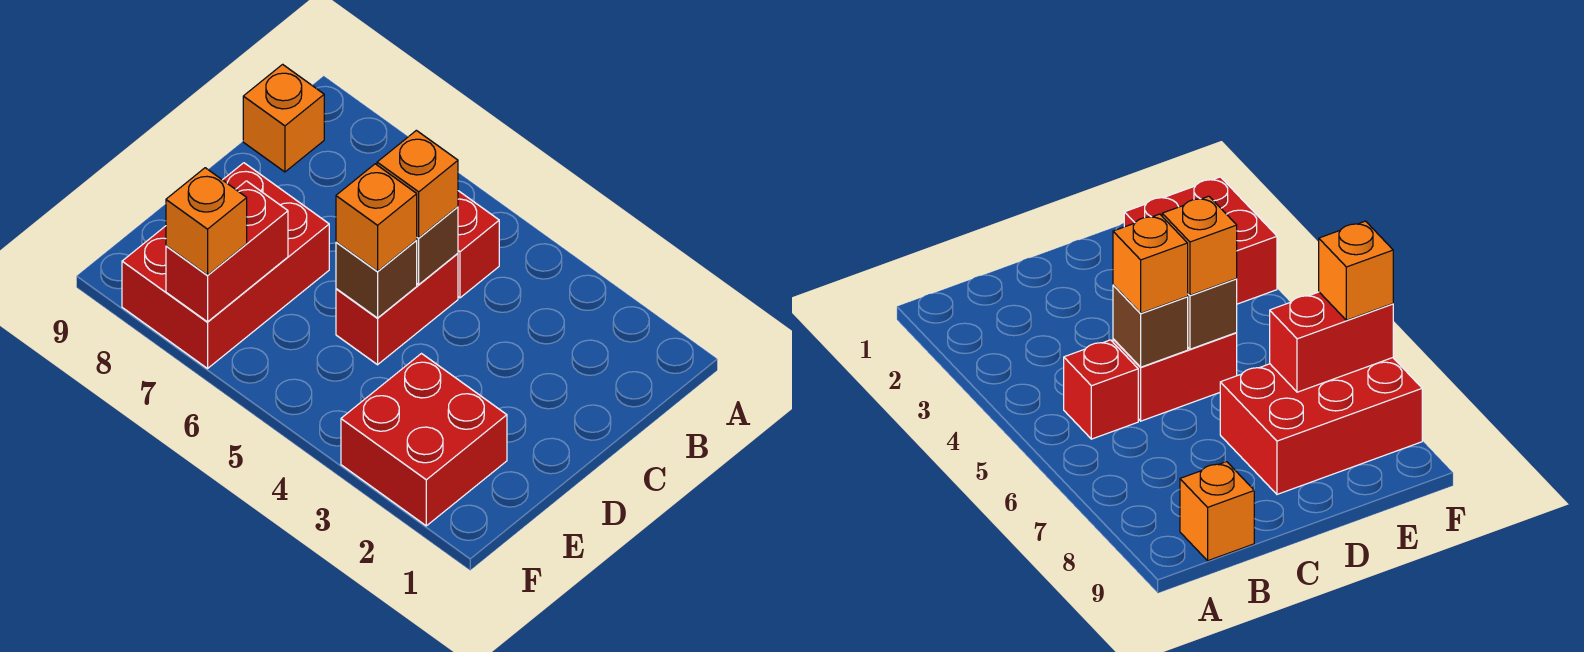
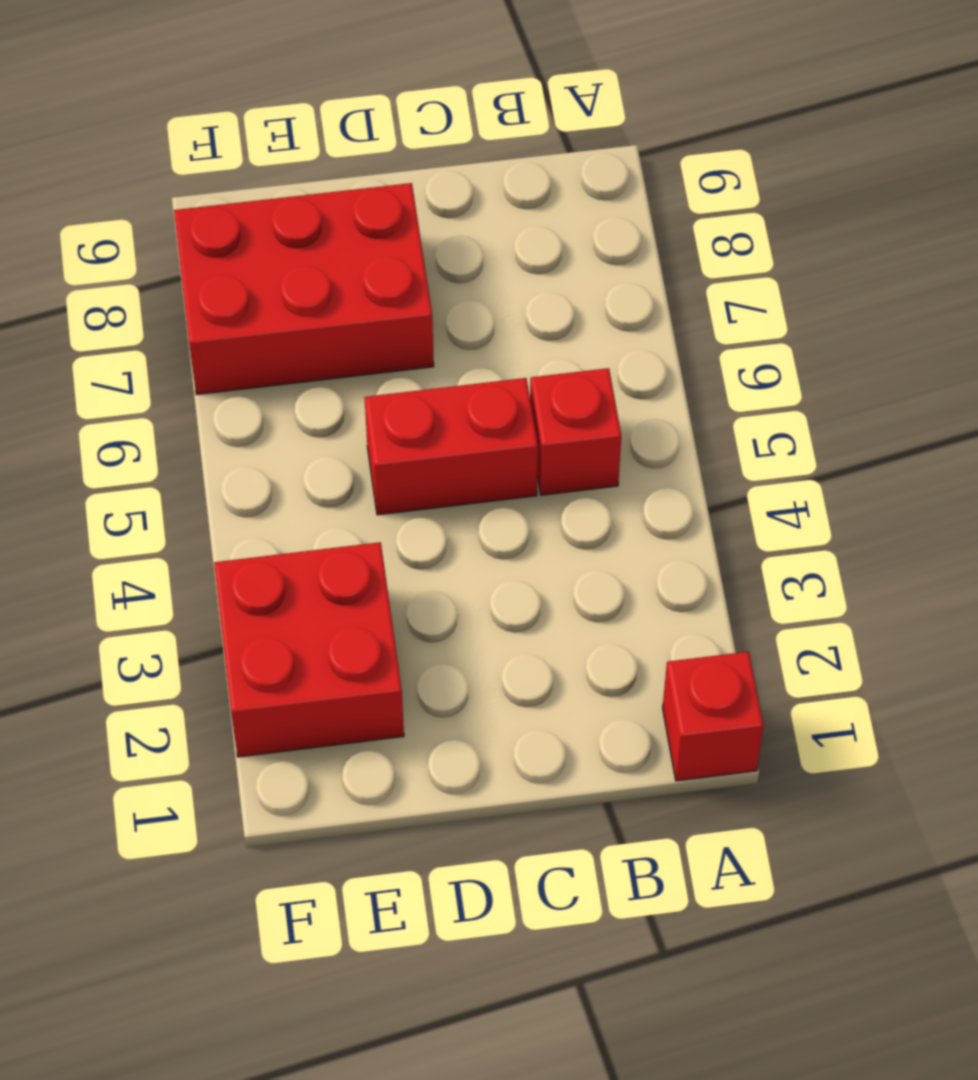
red brick A1 level 1 -> none
none -> orange brick B9 level 1
none -> brown brick C5 level 2

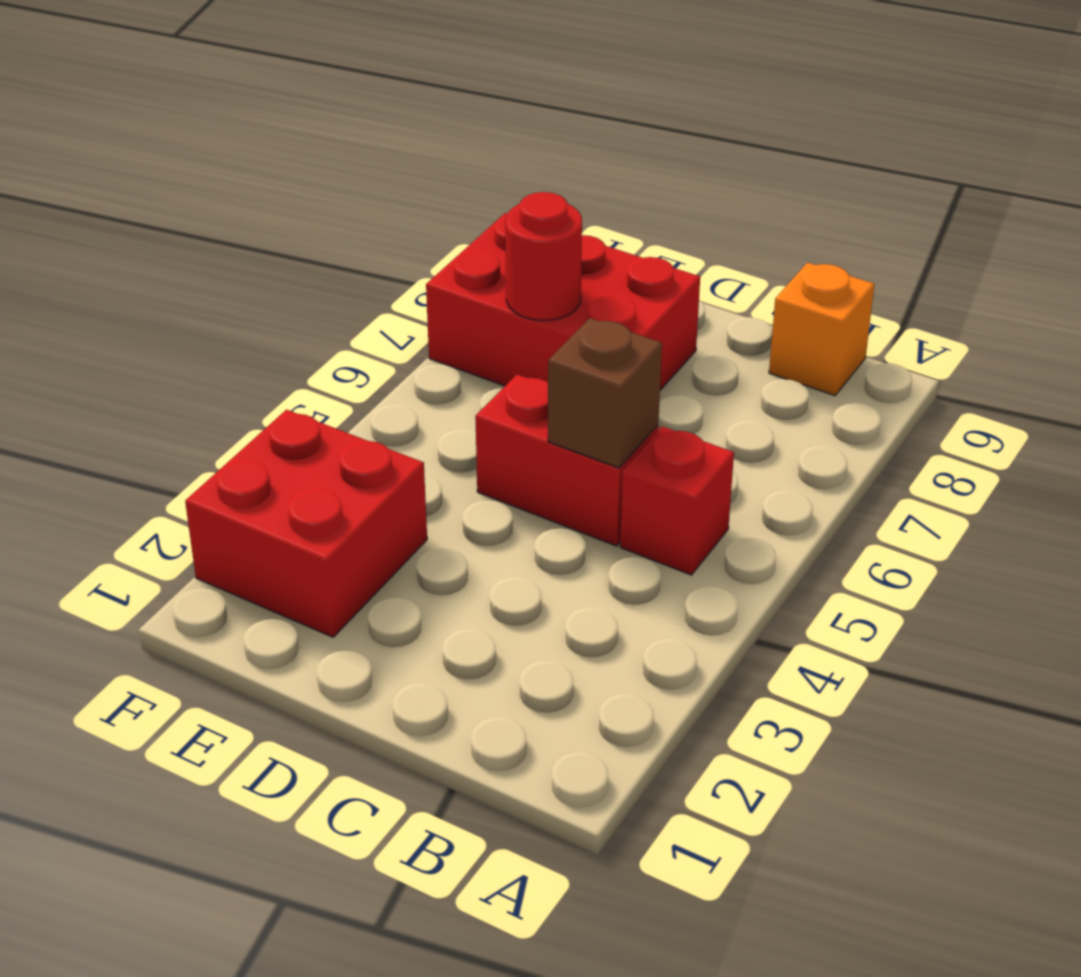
red round brick E7 level 2 -> red brick E7:F7 level 2
none -> brown brick D5 level 2
none -> orange brick C5 level 3

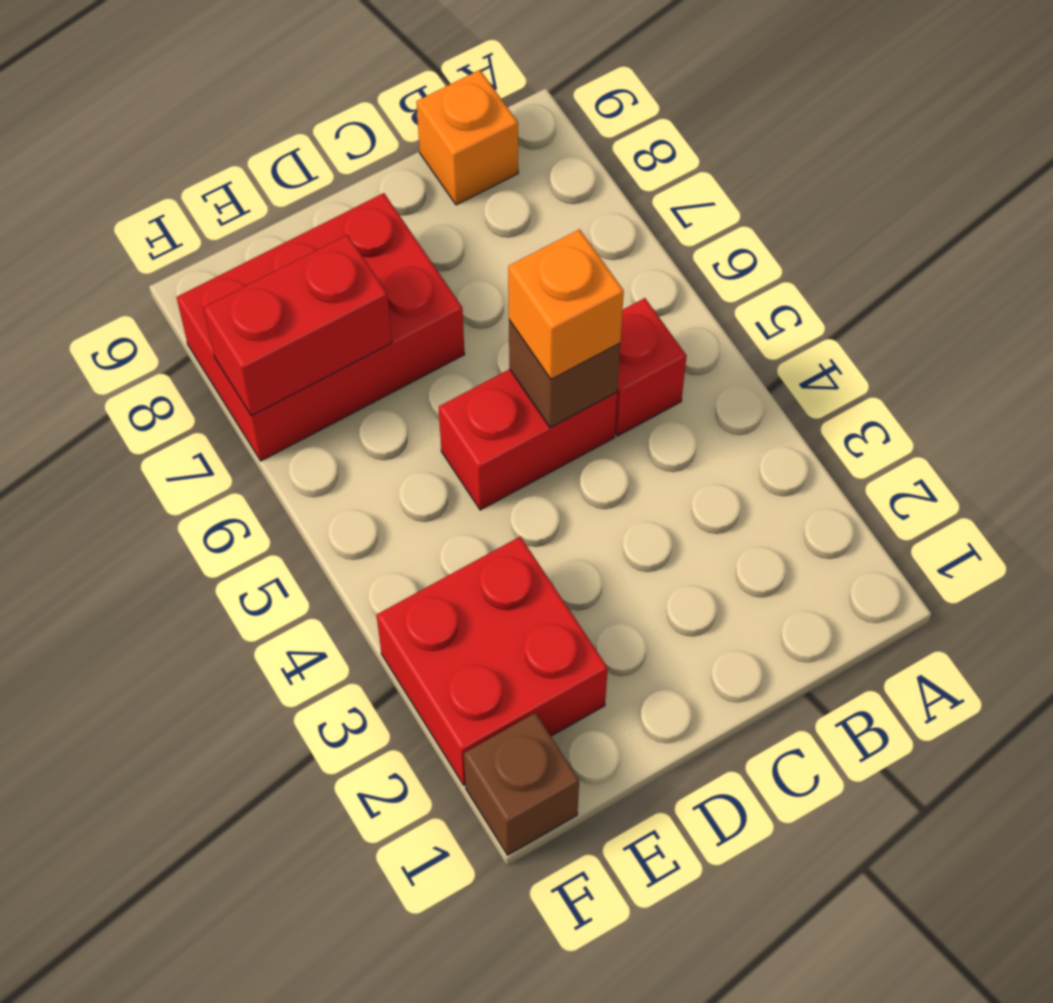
brown brick F1 level 1 -> brown brick D5 level 2
none -> orange brick D5 level 3
none -> orange brick F7 level 3

